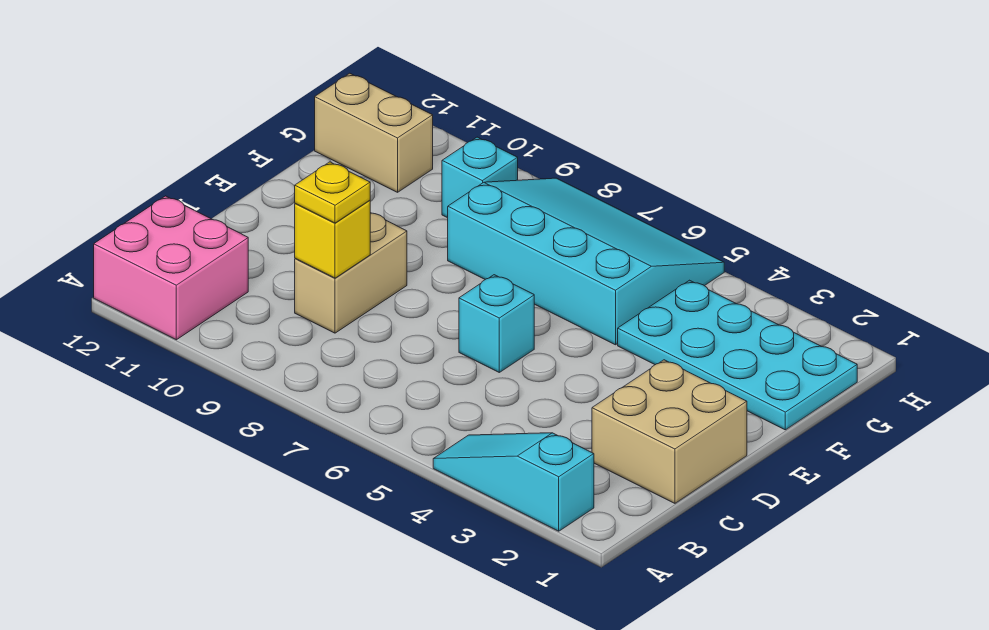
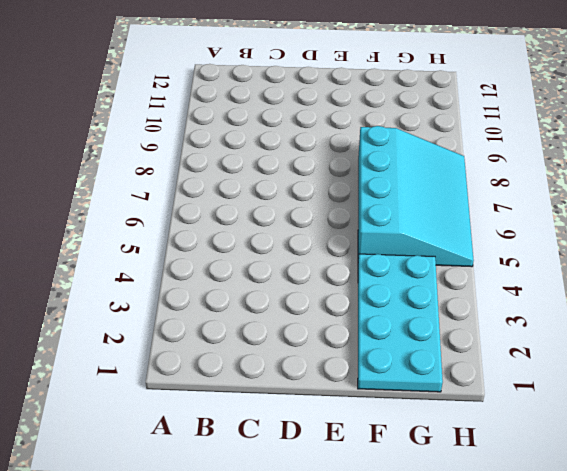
none -> cyan slope A2:A4 level 1 top 2
none -> pink brick A11:B12 level 1

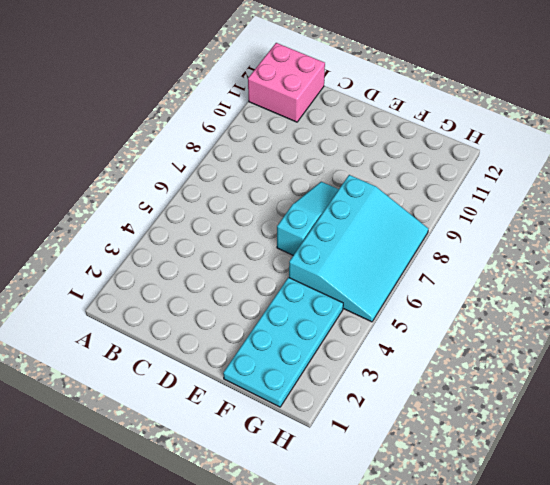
cyan slope E6:E8 level 1 top 6 -> cyan slope A2:A4 level 1 top 2
none -> tan brick C1:D2 level 1
none -> tan brick C9:D9 level 1

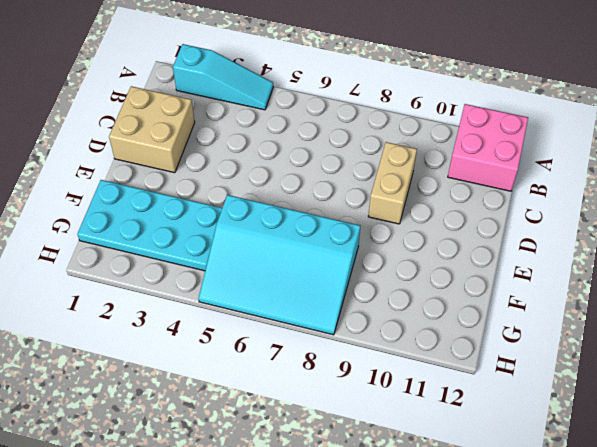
none -> cyan brick D6 level 1
none -> cyan brick G9 level 1

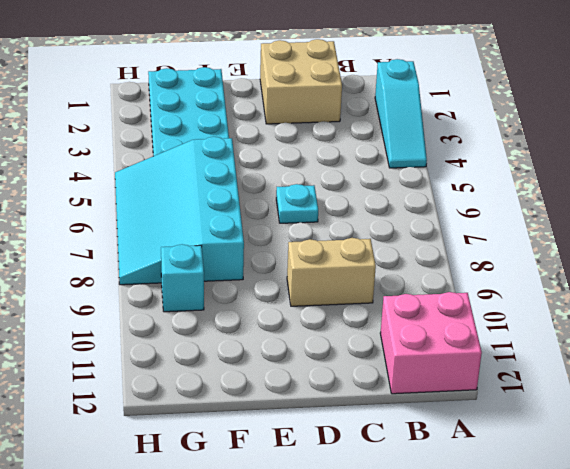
cyan plate D6 level 1 -> cyan brick D6 level 1
none -> tan brick G11:G12 level 1
none -> yellow brick C9 level 2

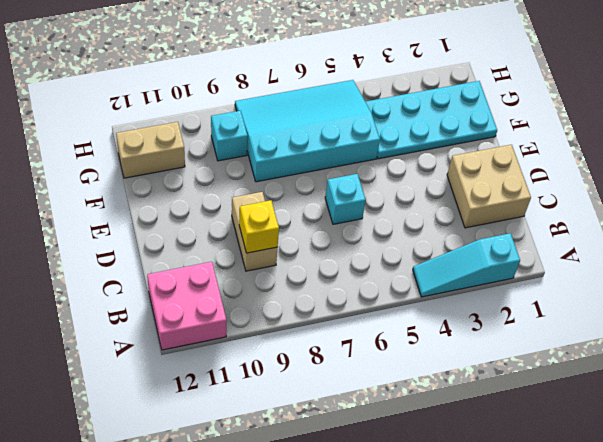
none -> yellow plate C9 level 3

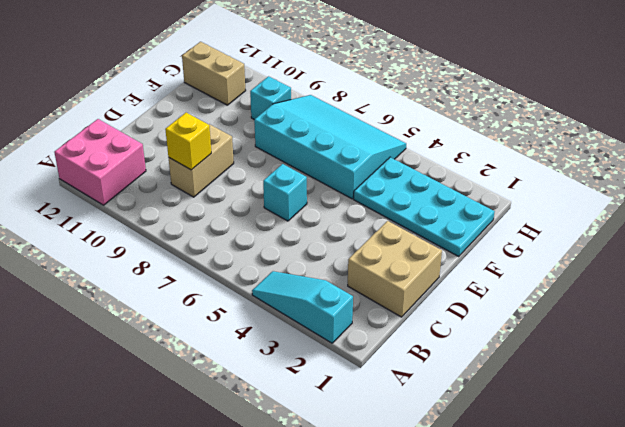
none -> yellow plate C9 level 3

